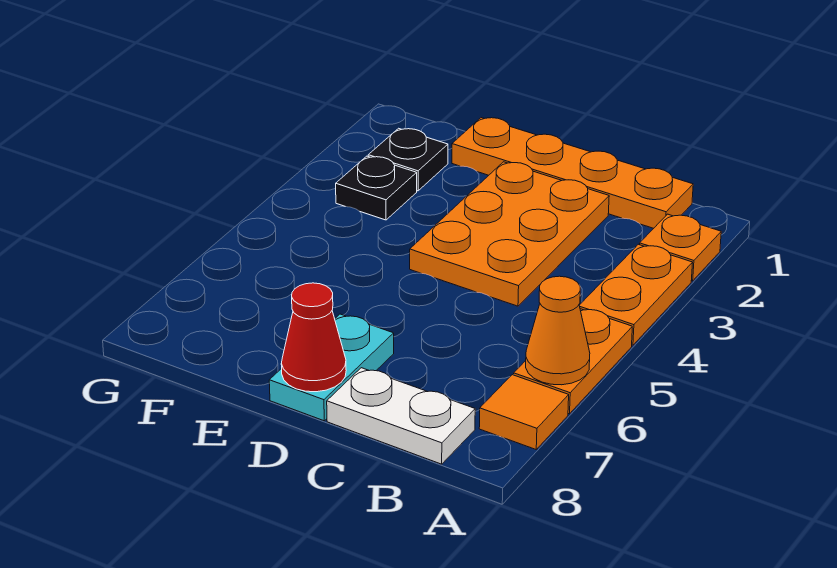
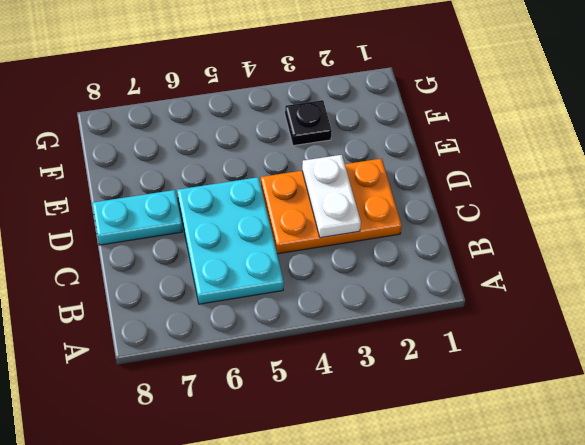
cyan plate B5:D6 level 1 -> none
white plate C3:D3 level 2 -> white plate B8:C8 level 1
none -> orange plate A2 level 1
none -> orange plate A3:A4 level 1
none -> orange plate A5:A6 level 1

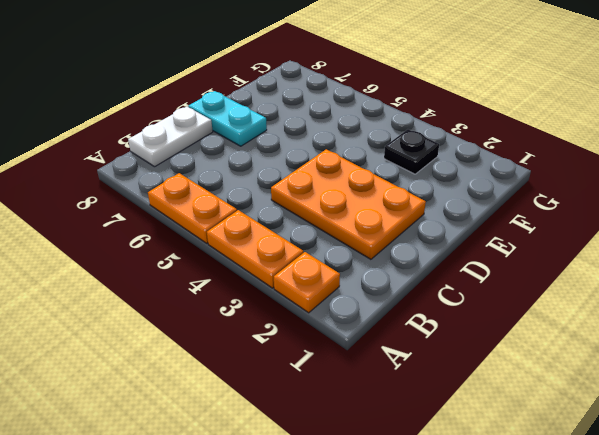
none -> orange tile A7 level 1
none -> orange plate B1:E1 level 1
none -> black plate F2 level 1

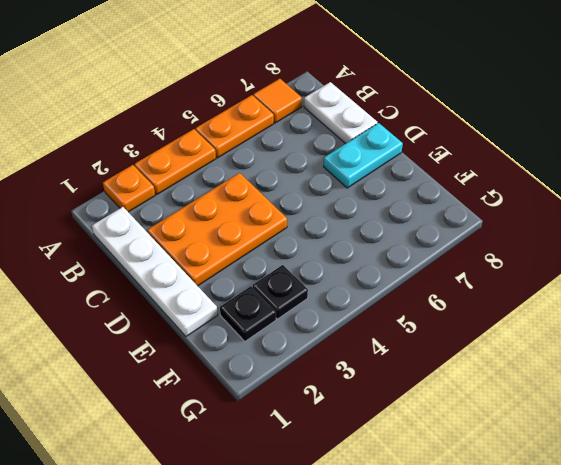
white plate B1:E1 level 1 -> orange plate B1:E1 level 1
none -> orange cone A6 level 2
none -> red cone D8 level 2

